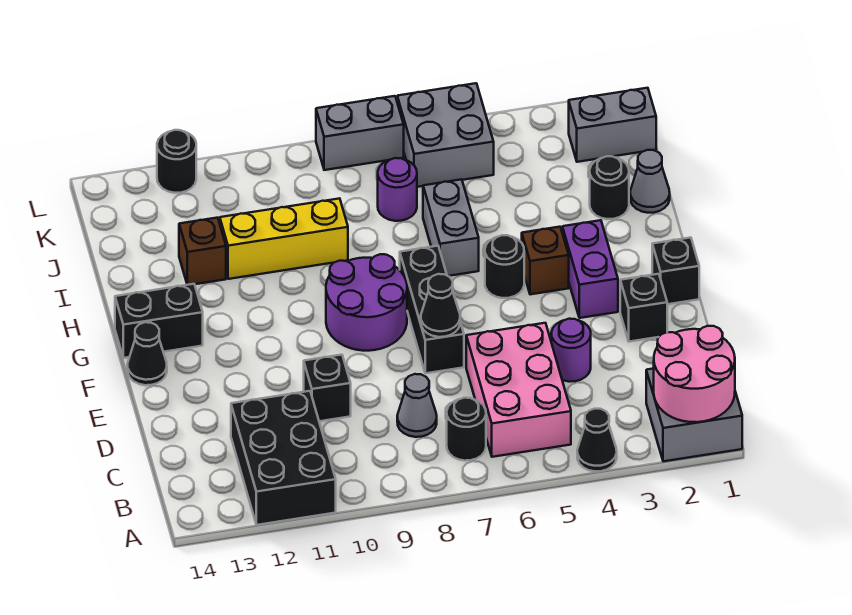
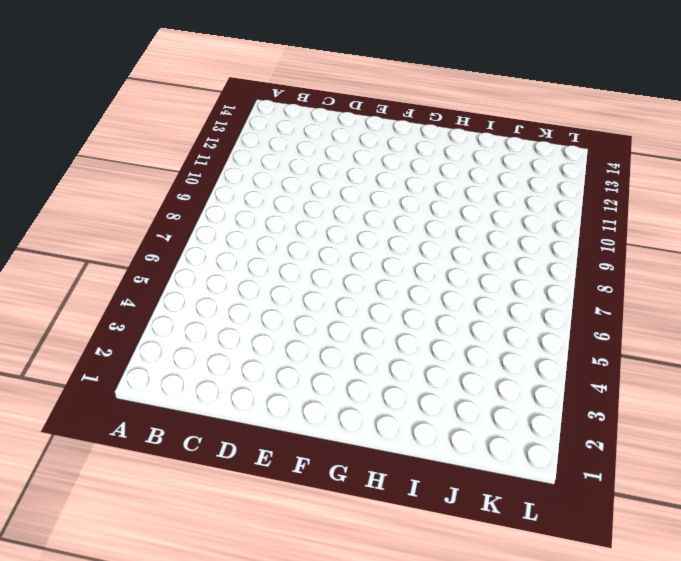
none -> grey brick A1:B2 level 1
none -> black cone A4 level 1
none -> black brick A11:C12 level 1

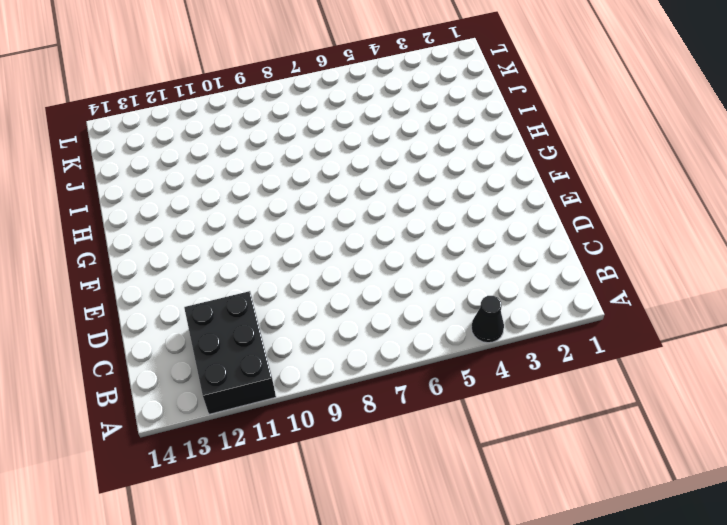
none -> grey brick A1:B2 level 1
none -> pink brick B5:D6 level 1
none -> black round brick B7 level 1

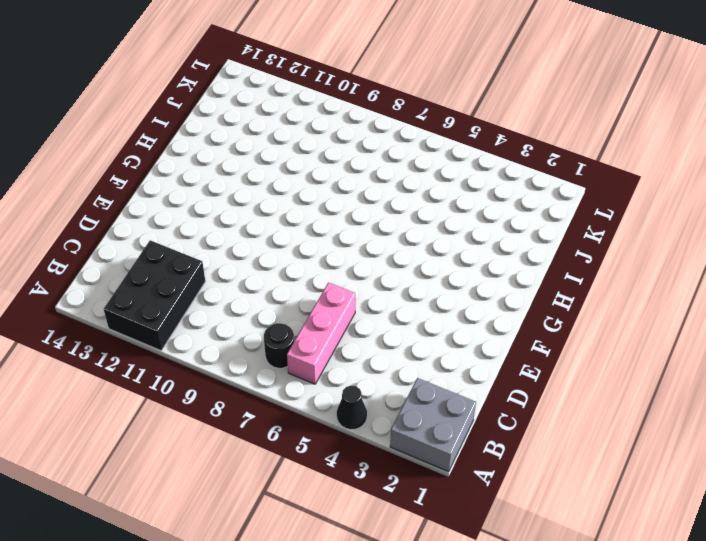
pink brick B6:D6 level 1 -> pink brick B5:D6 level 1
none -> grey cone C8 level 1
none -> purple round brick D4 level 1
none -> black brick D10 level 1

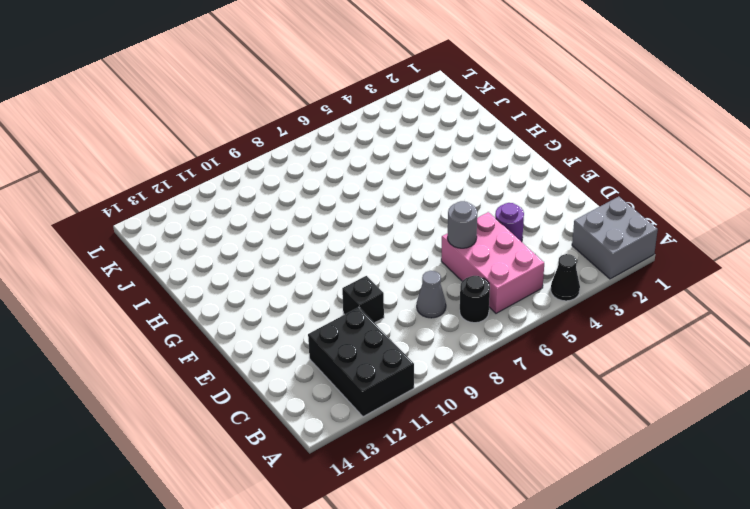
grey round brick D6 level 2 -> none
none -> black brick E2 level 1
none -> black brick E7:G7 level 1
none -> black brick F1 level 1

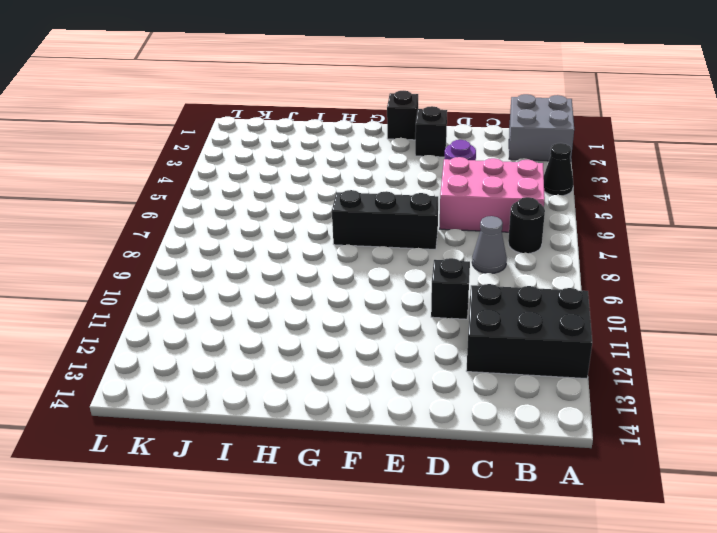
none -> purple brick F3:G3 level 1
none -> purple round brick F8:G9 level 1
none -> black cone F14 level 1

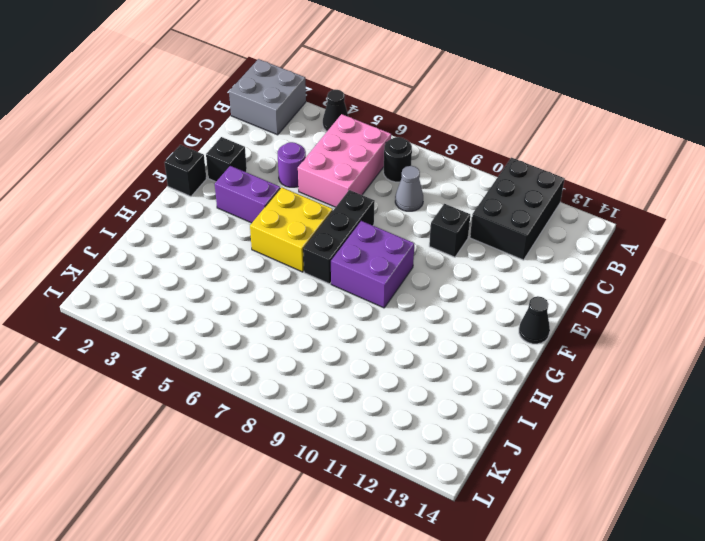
purple brick F3:F4 level 1 -> purple brick F3:G3 level 1
yellow brick F5:G6 level 1 -> black round brick G5 level 1
purple brick F8:G9 level 1 -> purple round brick F8:G9 level 1
none -> brown brick G4 level 1
none -> black brick G13:G14 level 1
none -> grey brick H6:I6 level 1

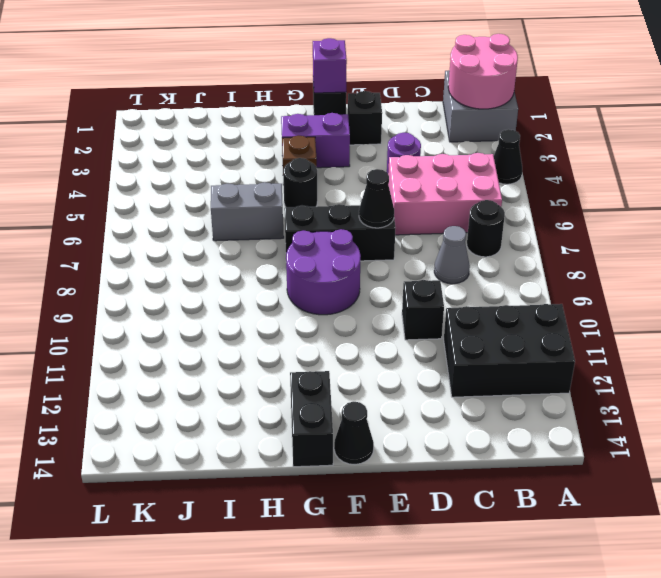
purple brick F1 level 2 -> none
none -> grey cone I1 level 1
none -> black round brick I2 level 1
none -> yellow brick I9:I11 level 1

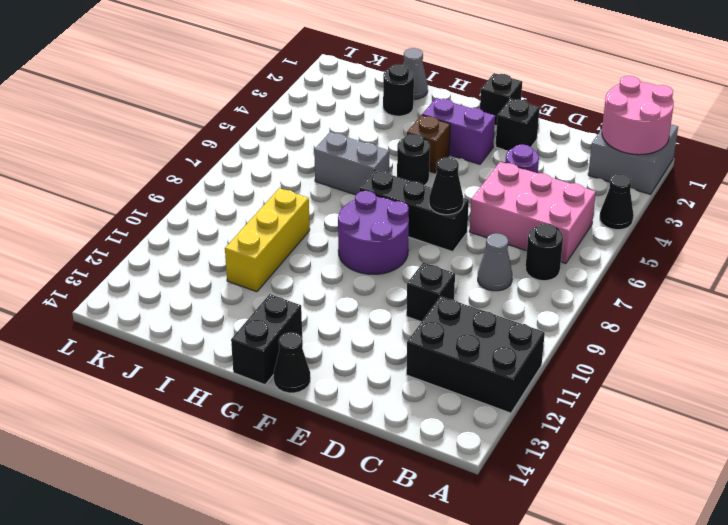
none -> brown brick I12 level 1
none -> purple round brick J7 level 1
none -> grey brick K1:K2 level 1

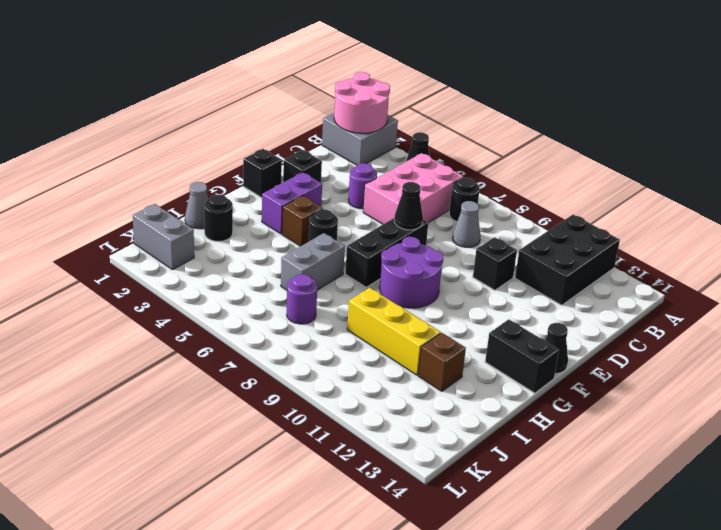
none -> grey brick K5:L6 level 1
none -> grey brick L7:L8 level 1
none -> black round brick L12 level 1

